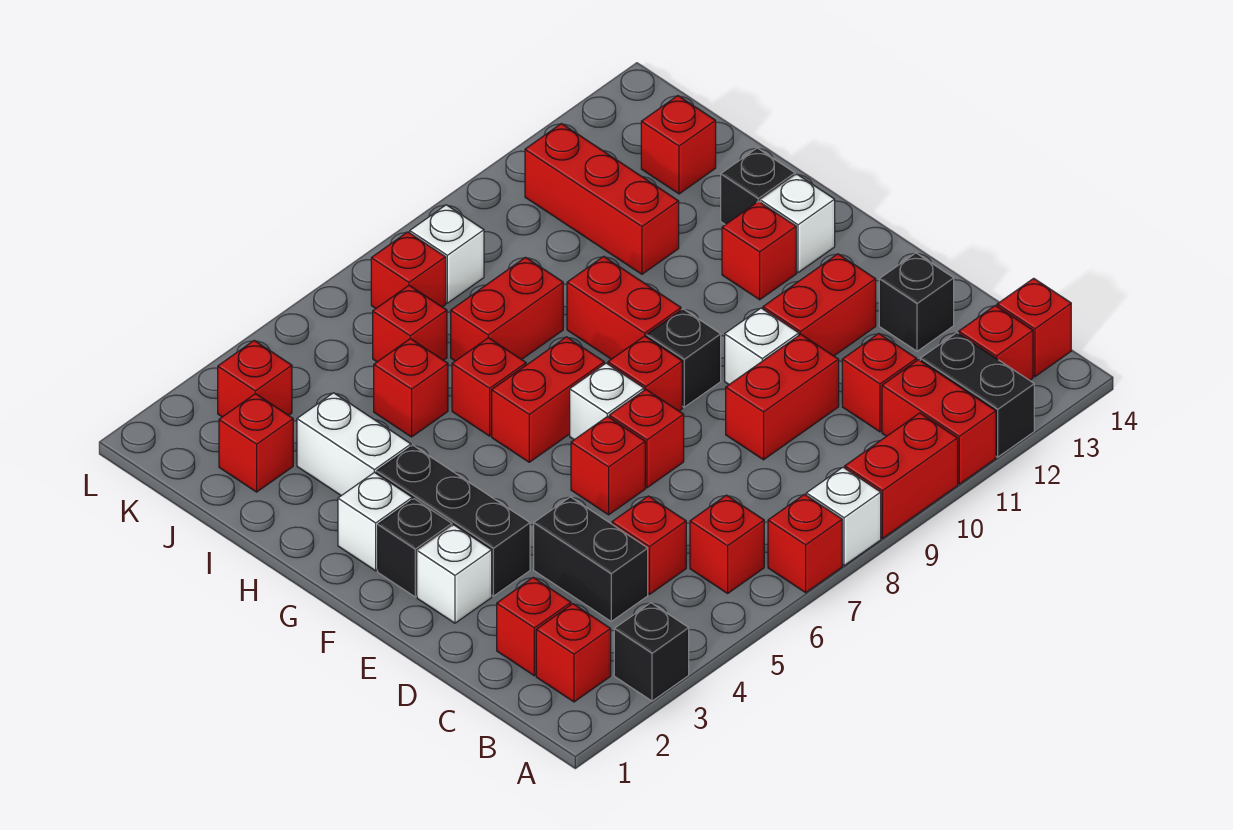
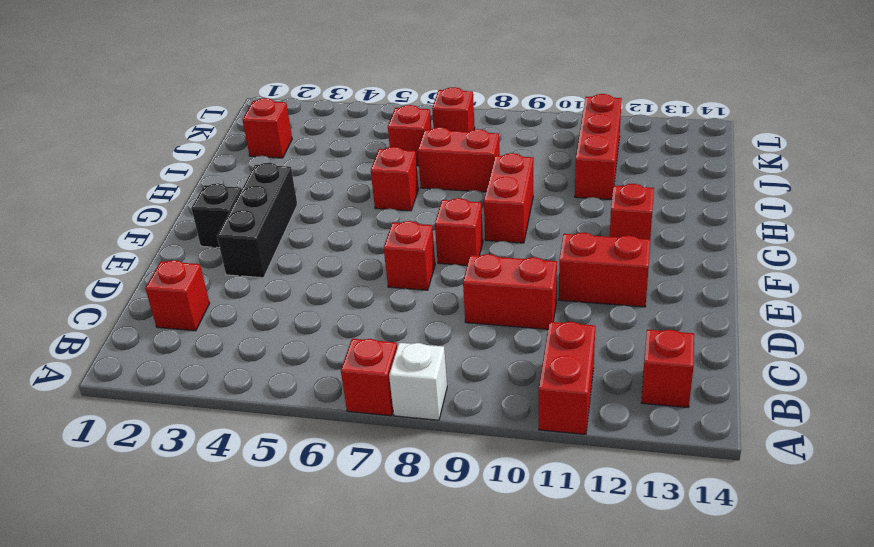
none -> black brick A3 level 1
none -> red brick A9:A10 level 1
none -> black brick A12:B12 level 1
none -> red brick B2 level 1

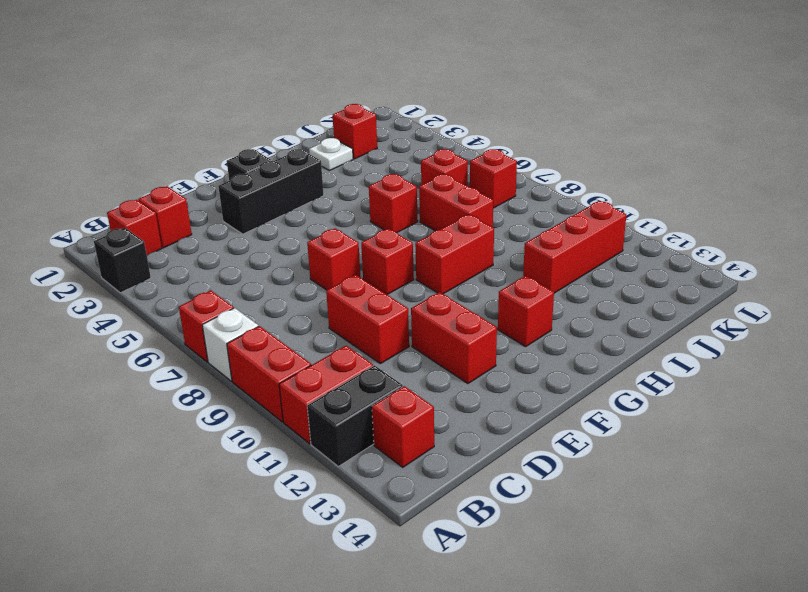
white plate I2 level 1 -> none
none -> red brick B6 level 1
none -> red brick B14 level 1
none -> black brick C4:D4 level 1
none -> red brick C5 level 1

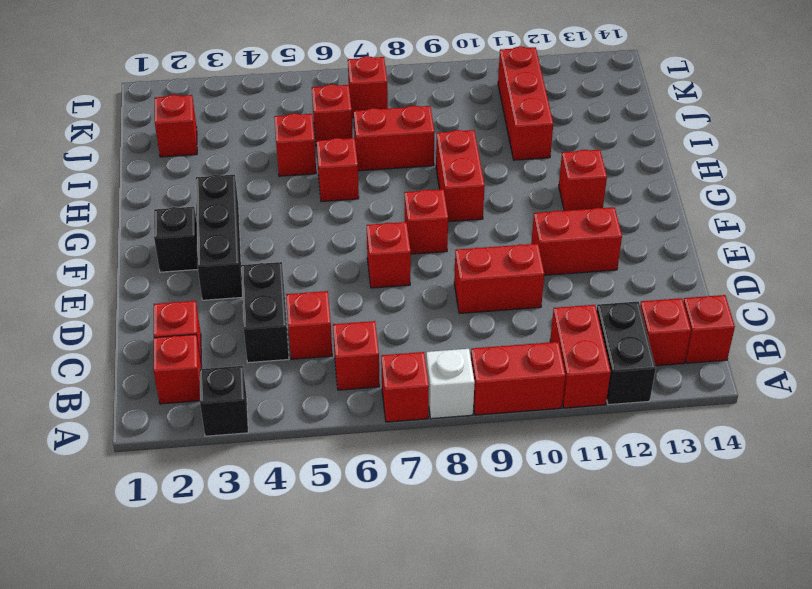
none -> red brick C11 level 1
none -> black brick D13 level 1
none -> white brick E2 level 1
none -> red brick E6 level 1

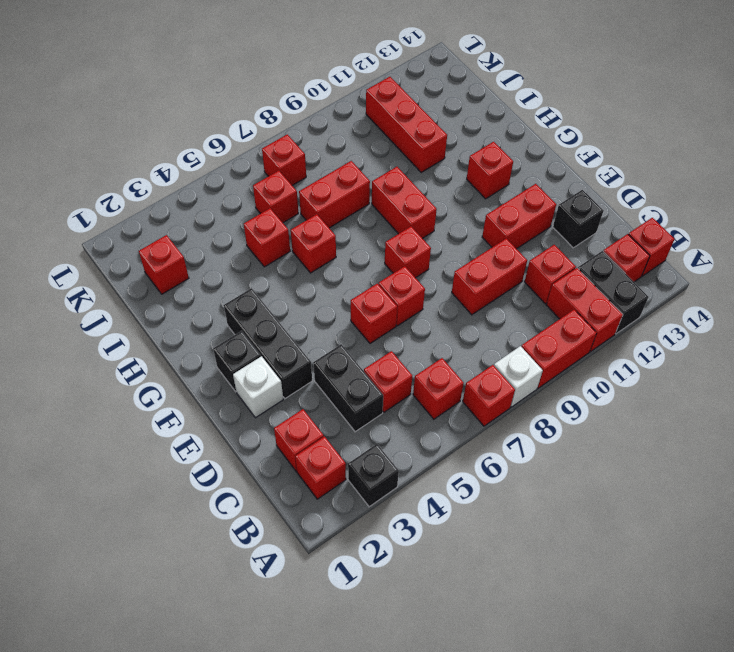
none -> white brick E10 level 1
none -> white brick F7 level 1
none -> black brick F9 level 1
none -> white brick G2 level 1

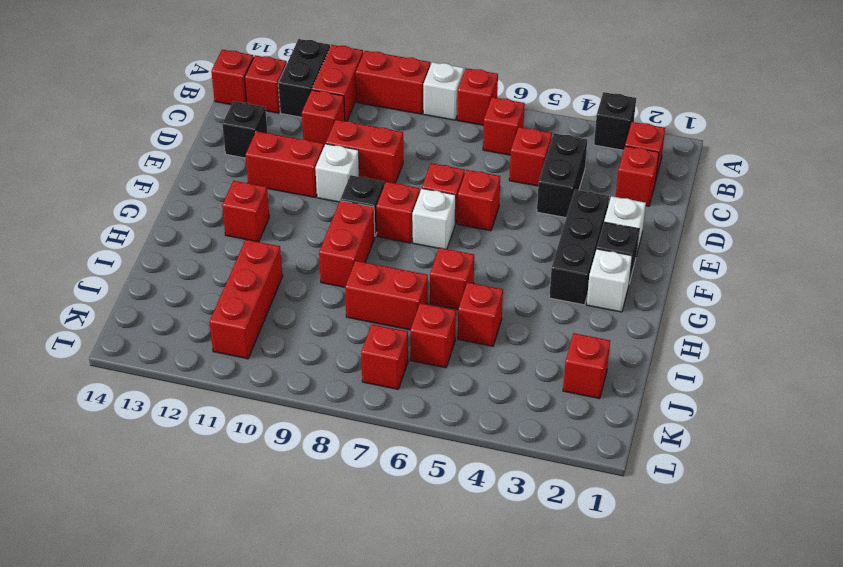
none -> red brick G6:G7 level 1
none -> white brick G13 level 1
none -> white brick H3:I3 level 1
none -> black brick H13 level 1

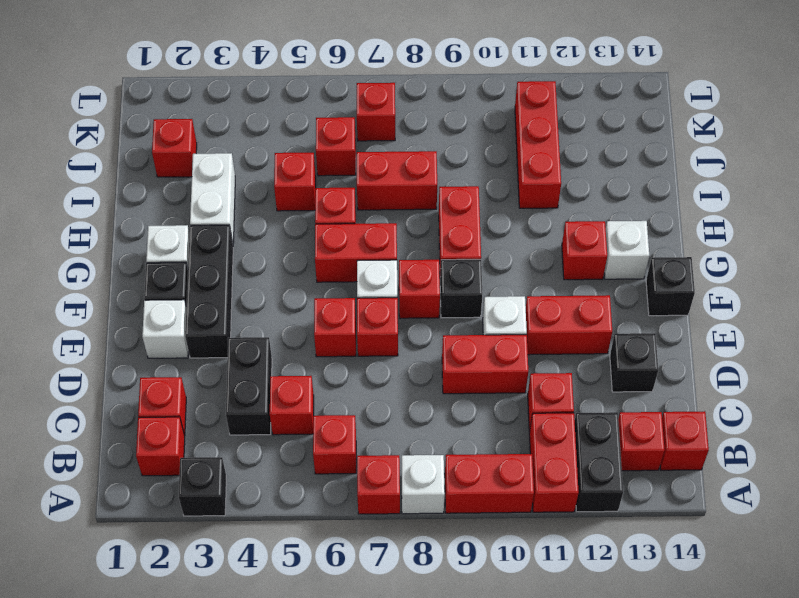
black brick F14 level 1 -> black brick H13 level 1
none -> red brick J13 level 1
none -> red brick K3 level 1
none -> white brick K8 level 1

